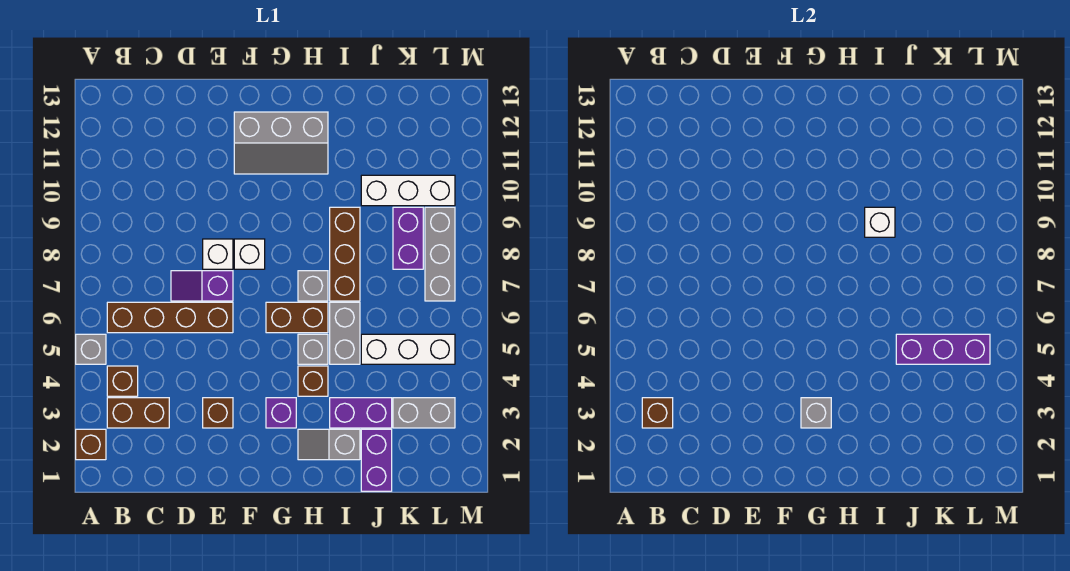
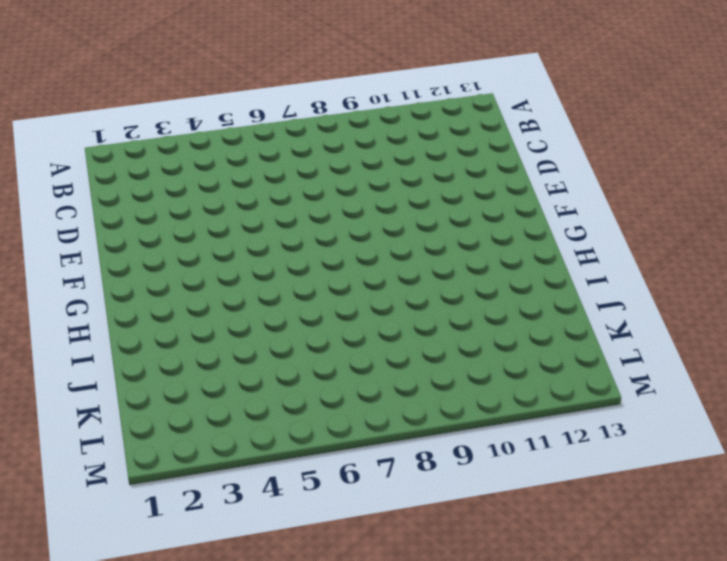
none -> brown brick A2 level 1
none -> grey brick A5 level 1
none -> brown brick B3:C3 level 1

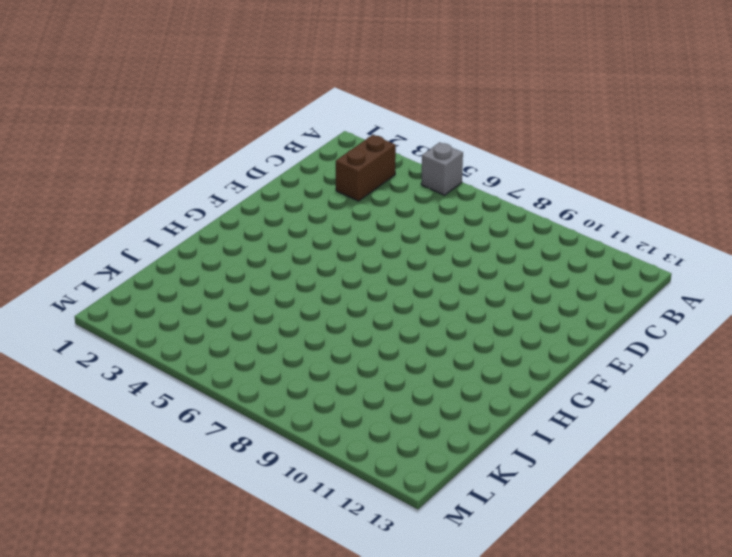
none -> brown brick A2 level 1
none -> brown brick B4 level 1
none -> brown brick B6:E6 level 1

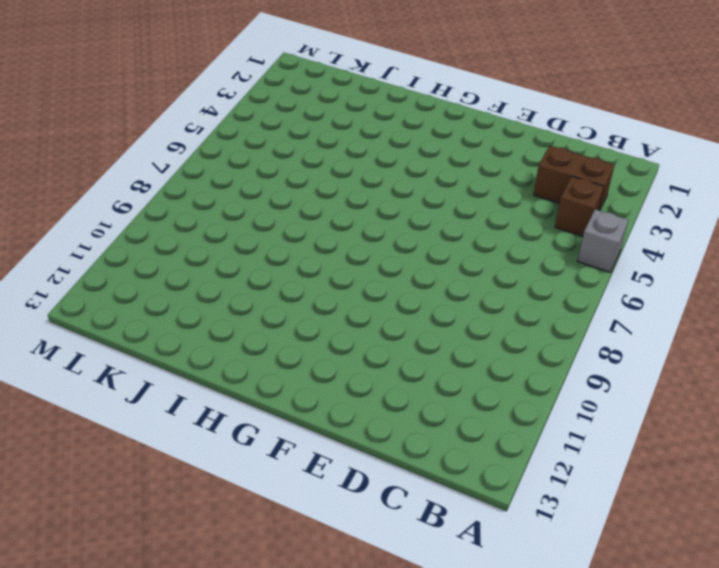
none -> brown brick A2 level 1
none -> brown brick B6:E6 level 1
none -> purple slope D7:E7 level 1 top E

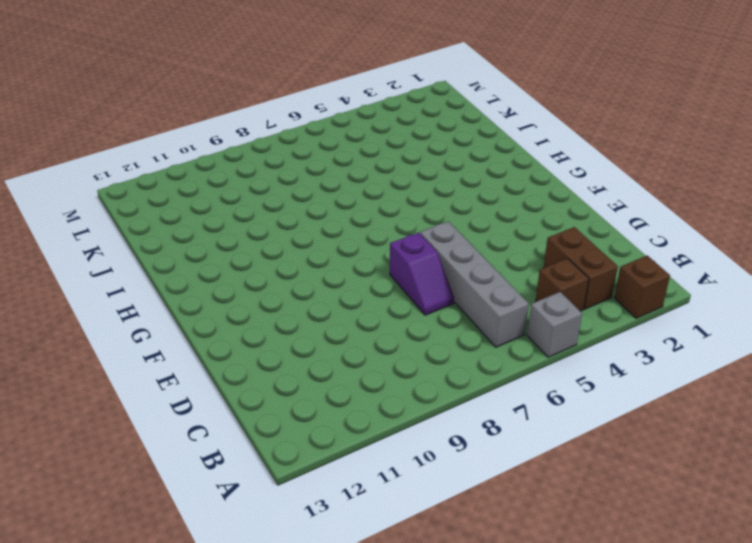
grey brick B6:E6 level 1 -> brown brick B6:E6 level 1
none -> brown brick E3 level 1
none -> white brick E8 level 1
none -> white brick F8 level 1

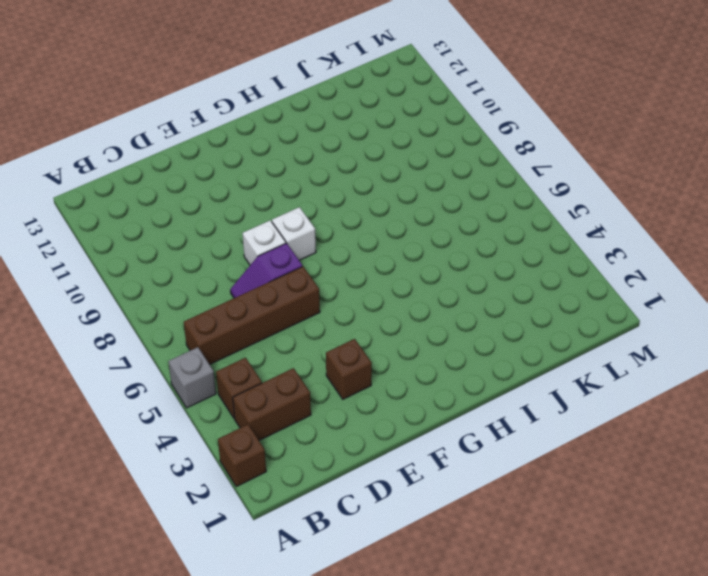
none -> grey slope F11:H12 level 1 top 12
none -> purple brick G3 level 1
none -> brown brick G6:H6 level 1

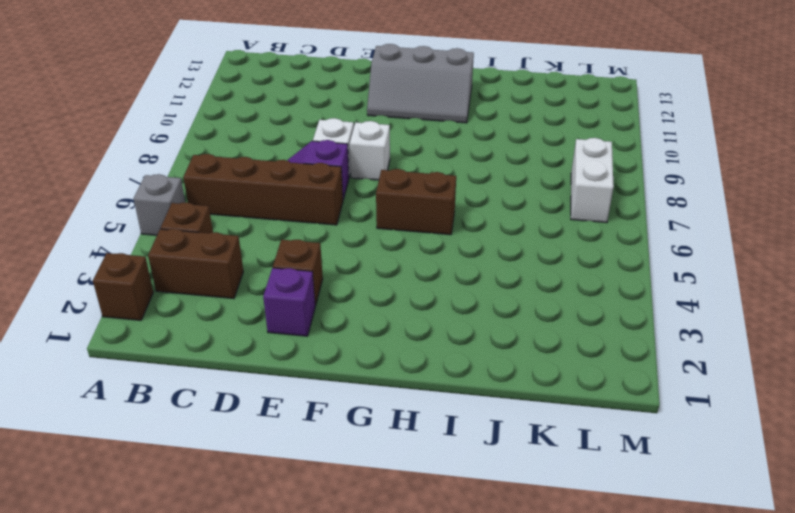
purple brick E2 level 1 -> purple brick G3 level 1
white brick L7:L8 level 1 -> grey brick L7:L9 level 1
none -> grey slope H2:I2 level 1 top I
none -> brown brick H4 level 1
none -> grey brick H5 level 1

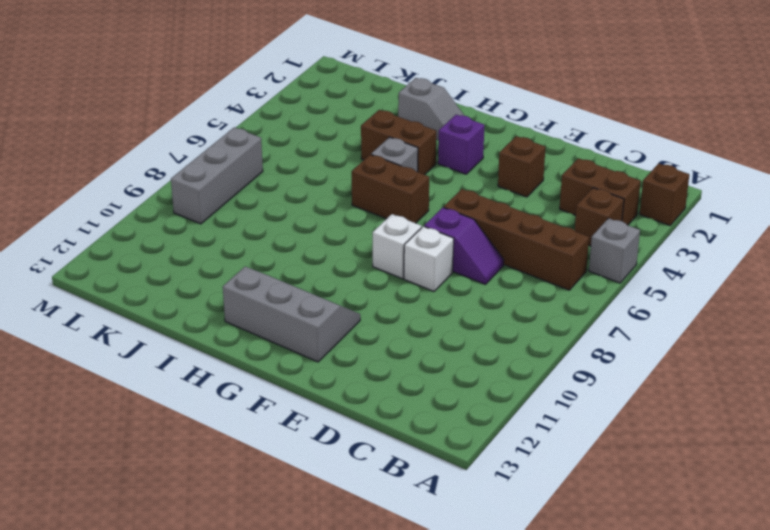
brown brick H4:I4 level 1 -> brown brick H4 level 1
none -> grey brick H7 level 1
none -> purple brick I3:J3 level 1
none -> grey brick I5:I6 level 1

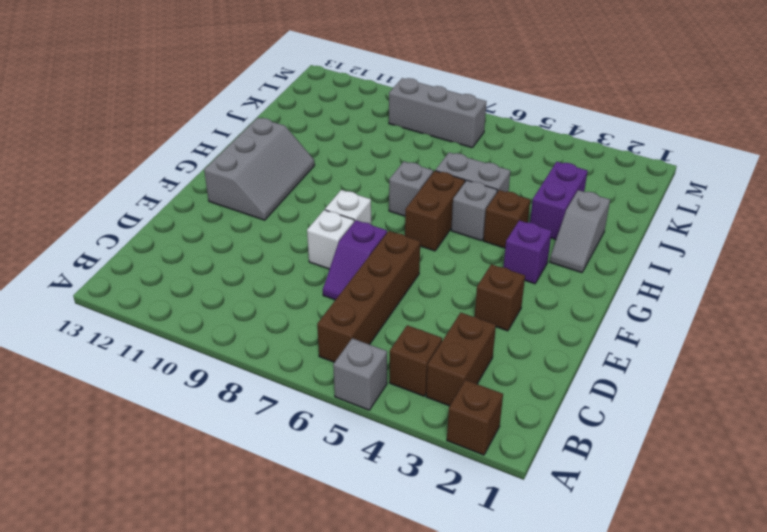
none -> brown brick I7:I9 level 1
none -> purple brick J1:J2 level 1
none -> white brick J5:L5 level 1

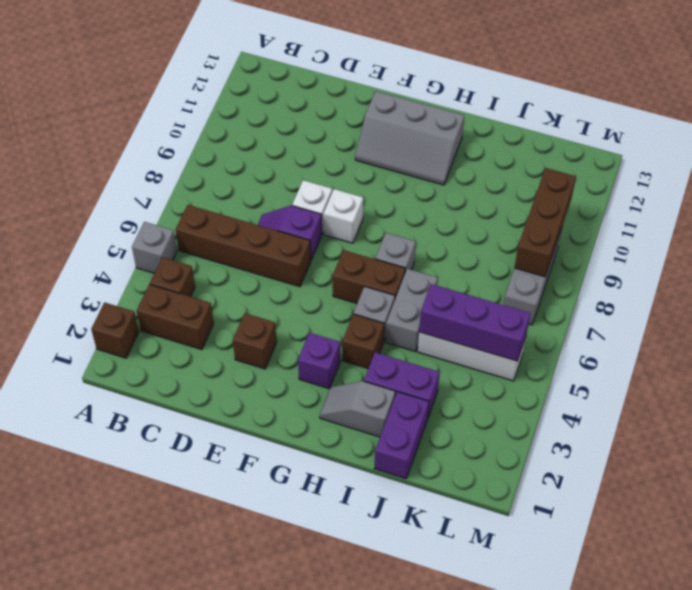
brown brick L8:L10 level 2 -> brown brick I7:I9 level 1
none -> white brick J10:L10 level 1
none -> grey brick K3:L3 level 1
none -> purple brick K8:K9 level 1

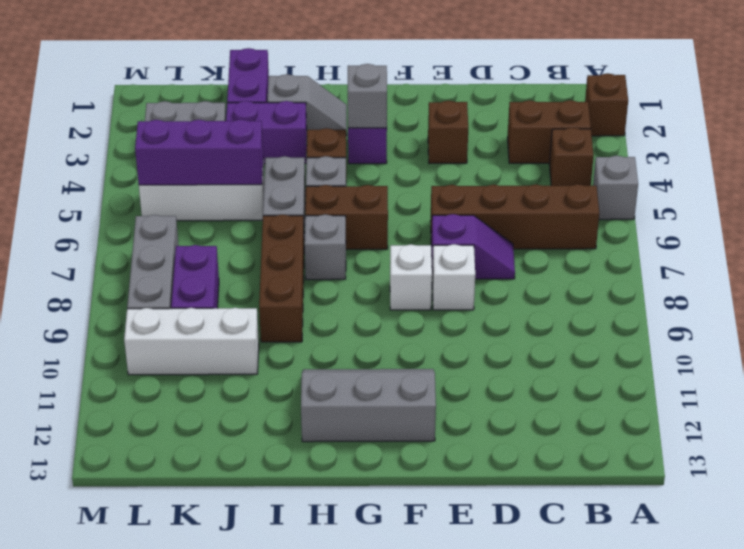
none -> brown brick B3 level 2
none -> white brick I9 level 2

